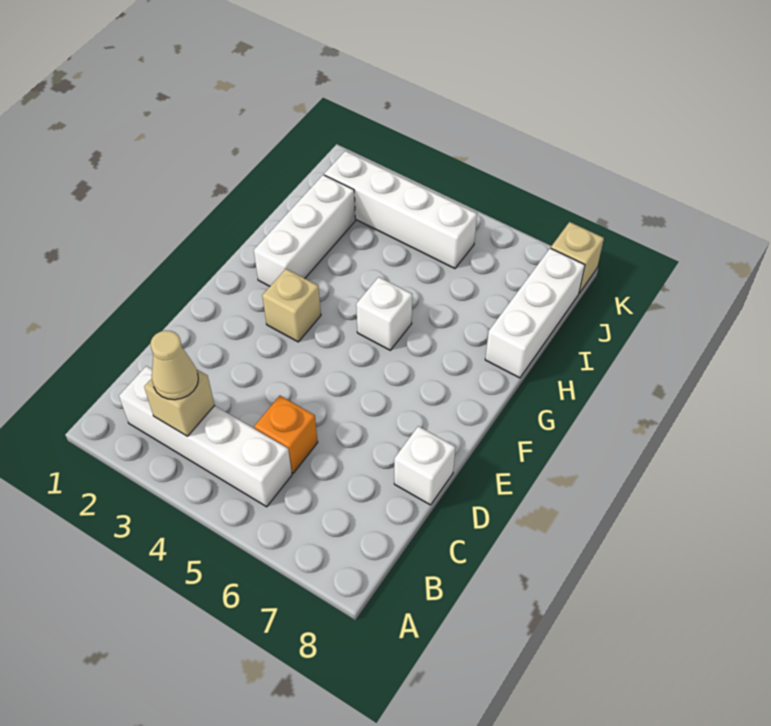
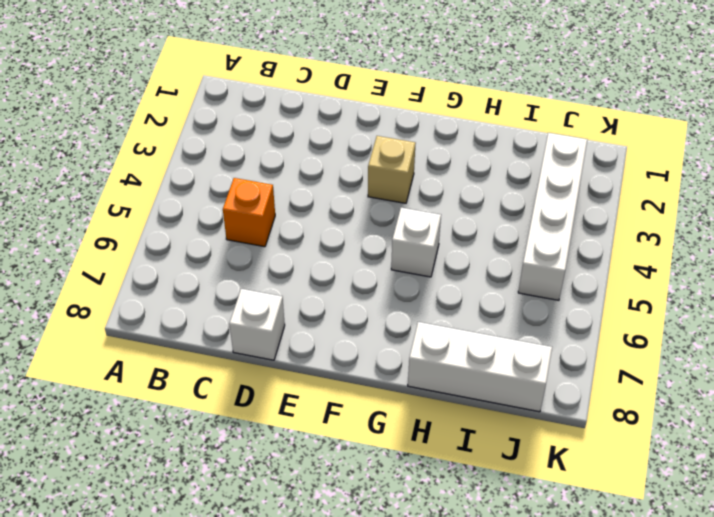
none -> white brick B2:B5 level 1
none -> white brick G2:I2 level 1

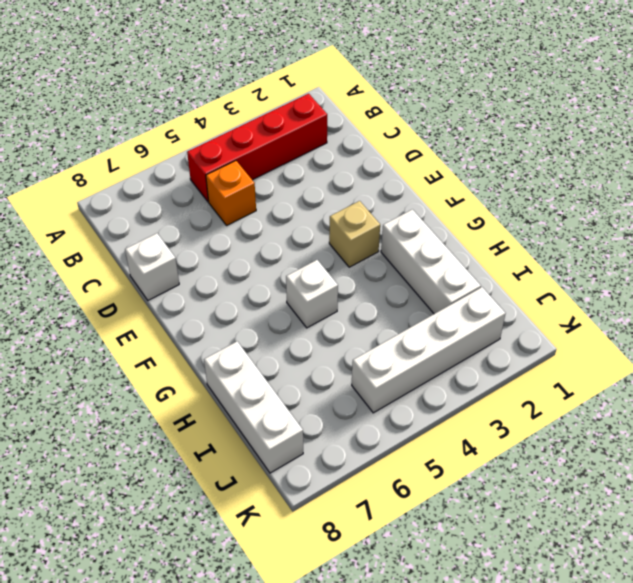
red brick B2:B5 level 1 -> white brick B2:B5 level 1
none -> tan brick K8 level 1
none -> tan brick B3 level 2

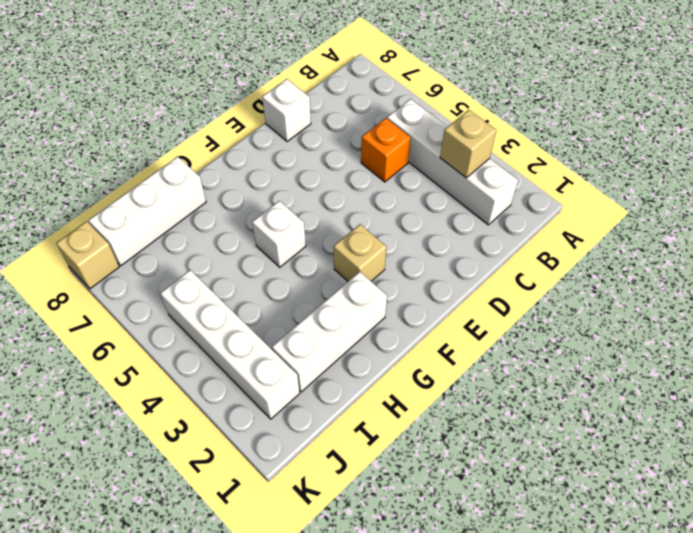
none -> tan cone B3 level 3

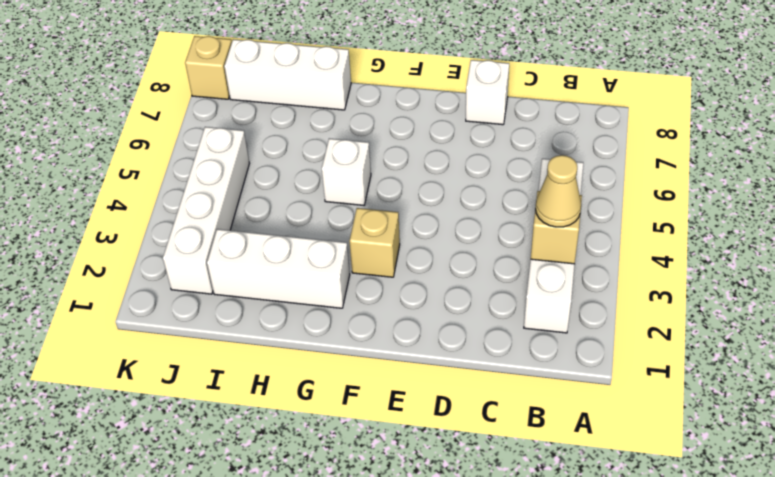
none -> orange brick C5 level 1

